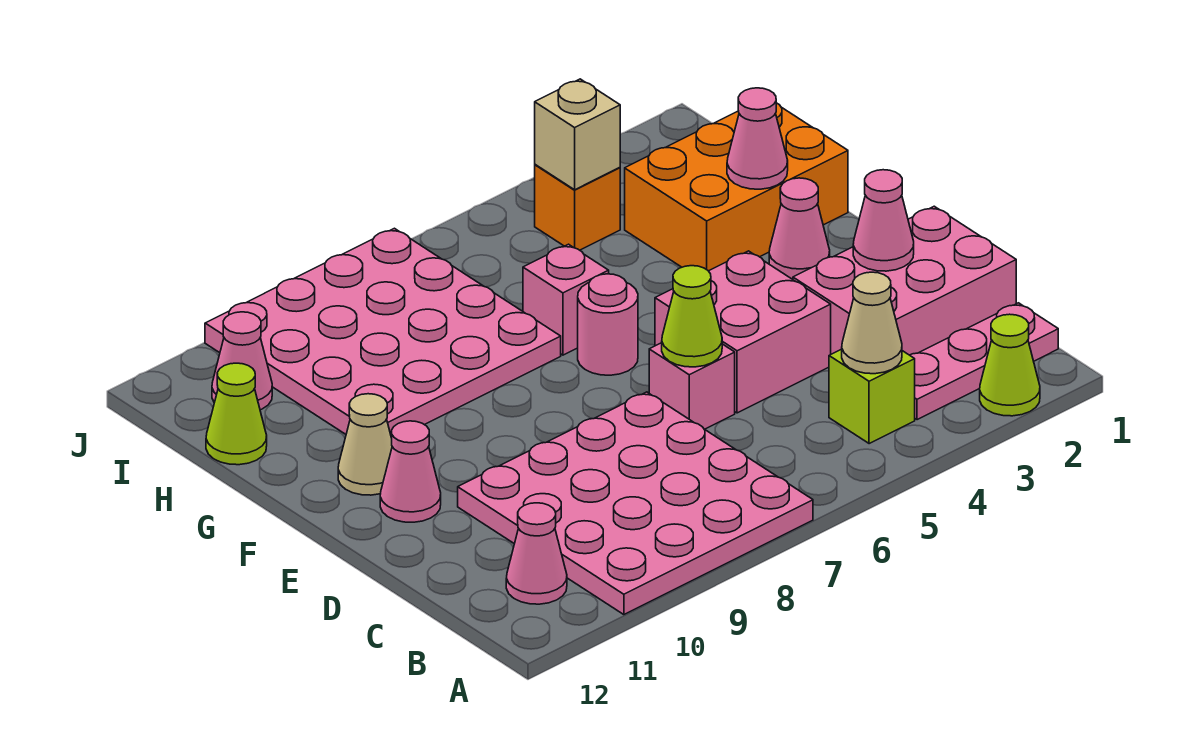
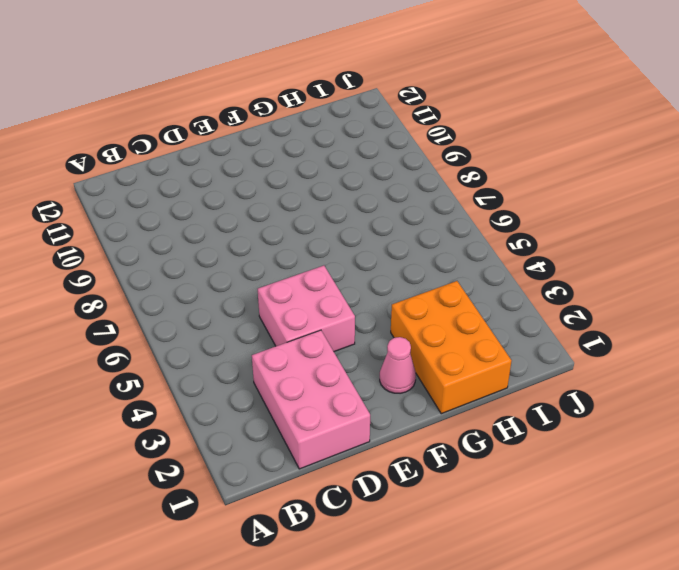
none -> lime cone A2 level 1
none -> pink plate A7:D10 level 1
none -> pink plate B1:B3 level 1

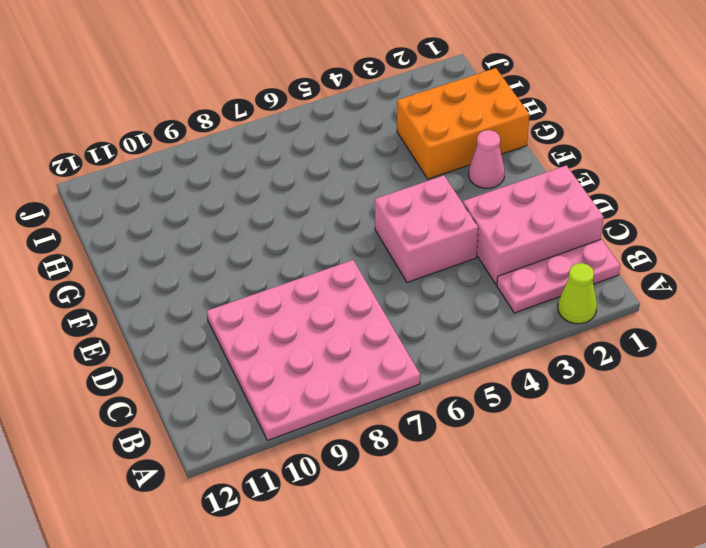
none -> lime brick B4 level 1
none -> pink cone B11 level 1
none -> pink brick D6 level 1

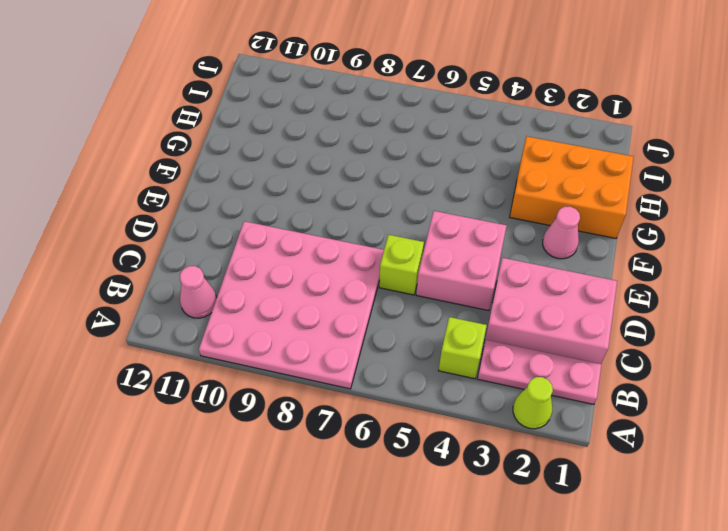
lime brick D6 level 1 -> pink brick D6 level 1
none -> pink cone E11 level 1
none -> pink round brick F6 level 1
none -> tan cone F11 level 1

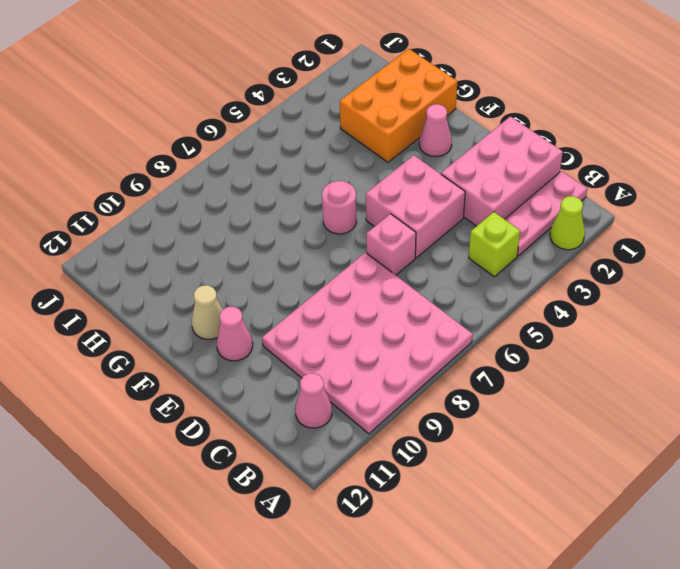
none -> pink brick G6 level 1
none -> pink plate G7:J10 level 1
none -> lime cone H12 level 1

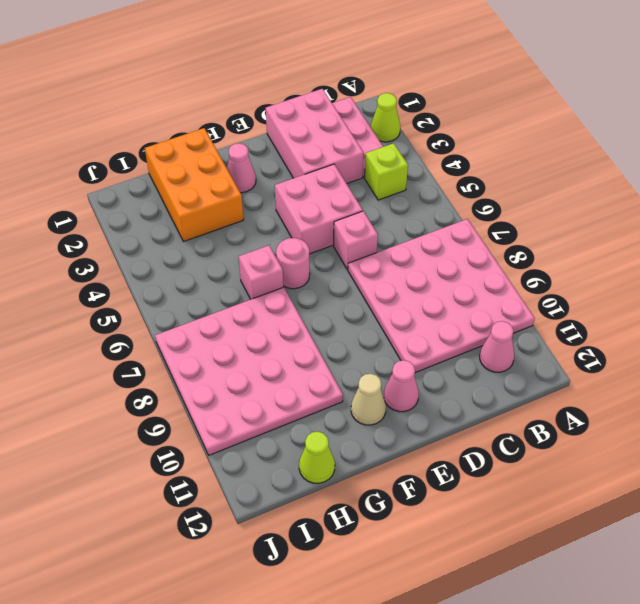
none -> orange brick I4 level 1
none -> pink cone I11 level 1
none -> tan cone B4 level 2

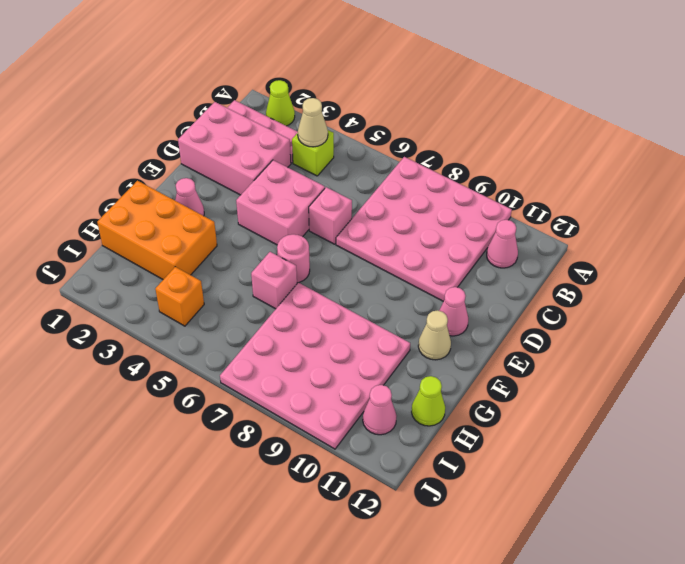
none -> pink cone D2 level 2
none -> lime cone D6 level 2
none -> pink cone G2 level 2

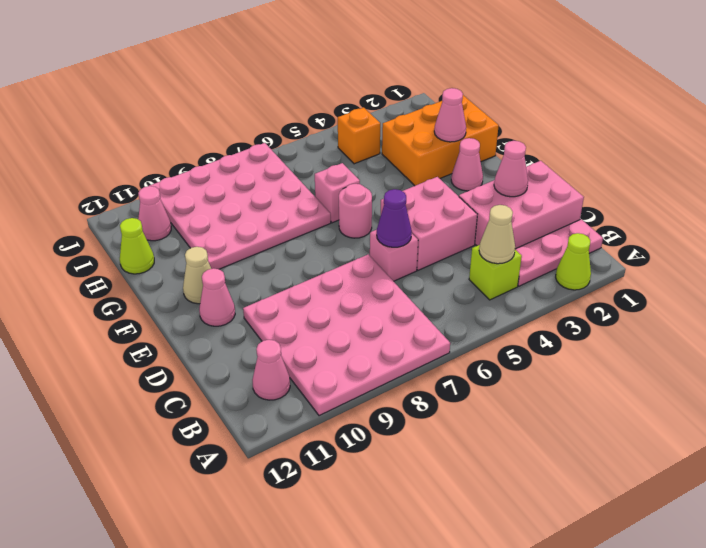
purple cone D6 level 2 -> lime cone D6 level 2
none -> tan brick I4 level 2

